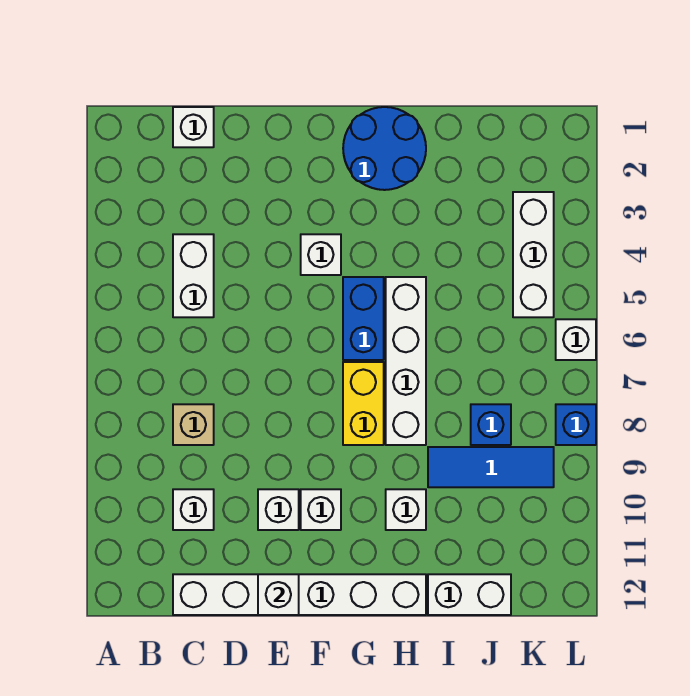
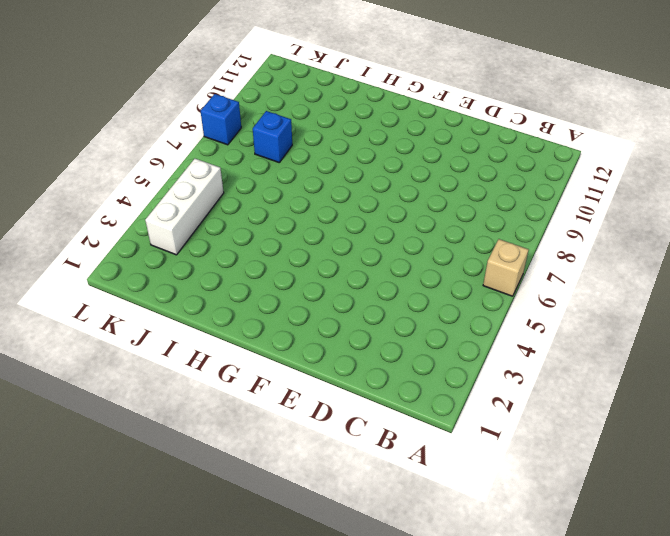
tan brick A6 level 1 -> tan brick C8 level 1
none -> white brick C1 level 1
none -> white brick C4:C5 level 1
none -> white brick C10 level 1

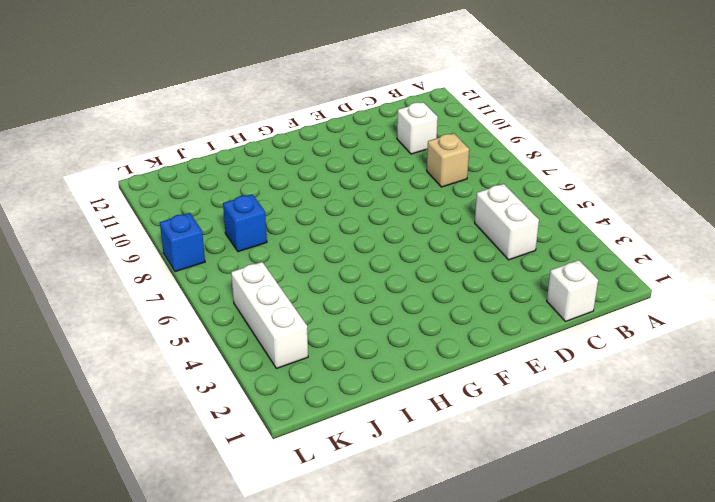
none -> white brick C12:H12 level 1
none -> white brick E10 level 1
none -> white brick F4 level 1

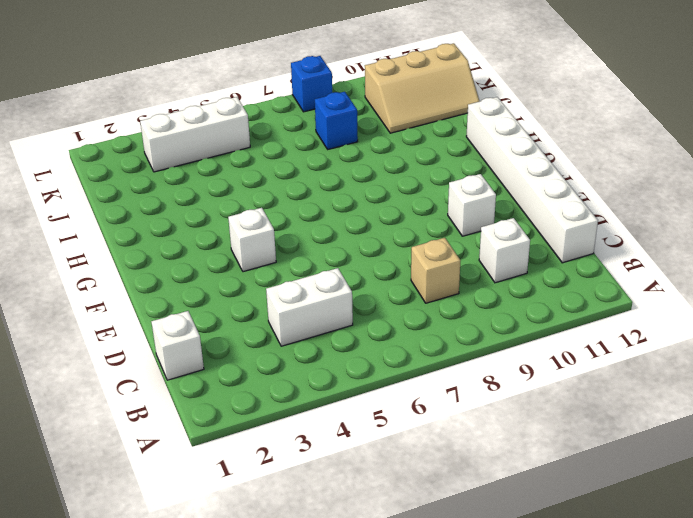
tan slope J10:K12 level 1 top K -> white brick I12:J12 level 1
none -> white brick F10 level 1
none -> blue round brick G1:H2 level 1
none -> blue brick G5:G6 level 1

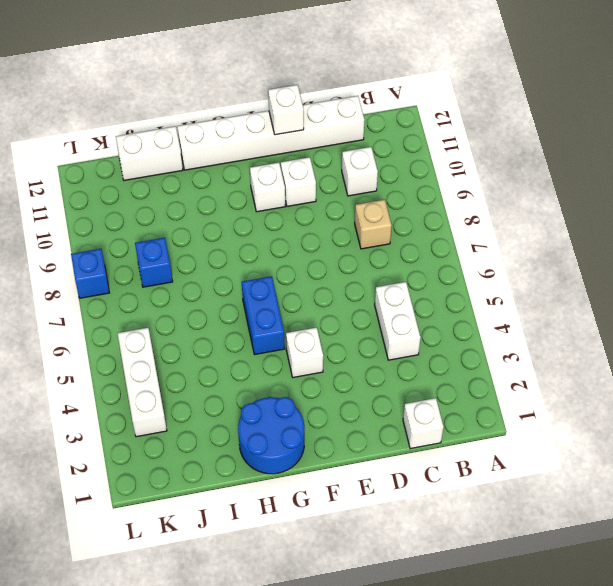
none -> yellow brick G7:G8 level 1
none -> white brick H5:H8 level 1
none -> white brick H10 level 1

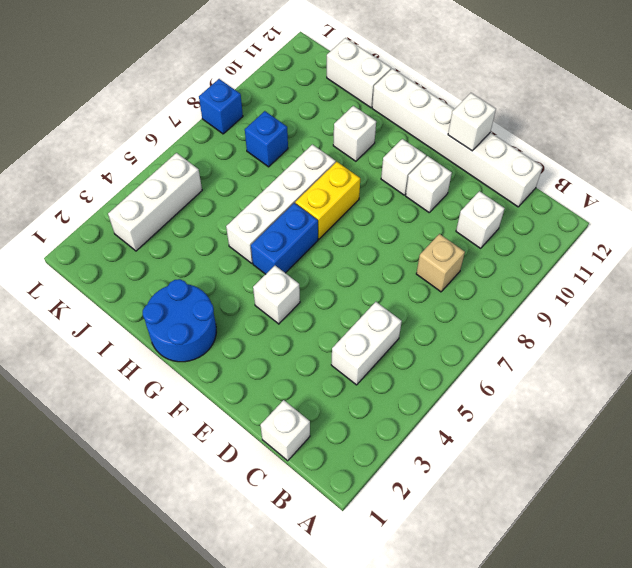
none -> blue tile I9:K9 level 1
none -> white brick L6 level 1

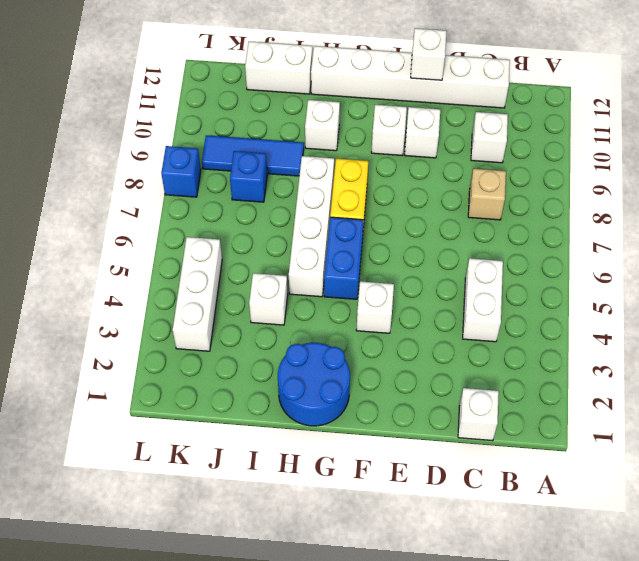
white brick I4 level 1 -> white brick L6 level 1

